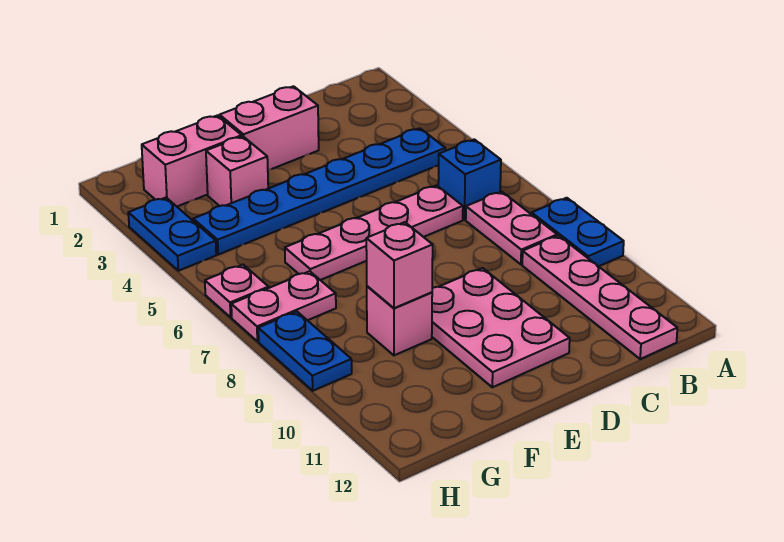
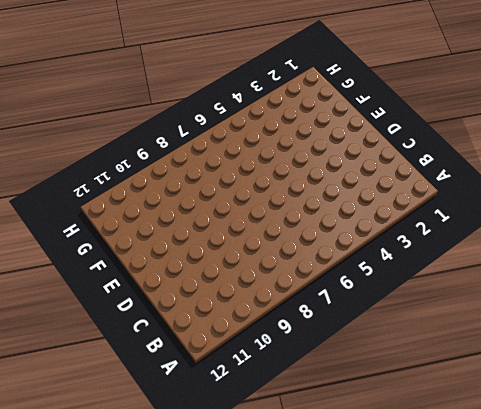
none -> blue plate A8:A9 level 1
none -> blue plate B4:G4 level 1
none -> blue brick B6 level 1

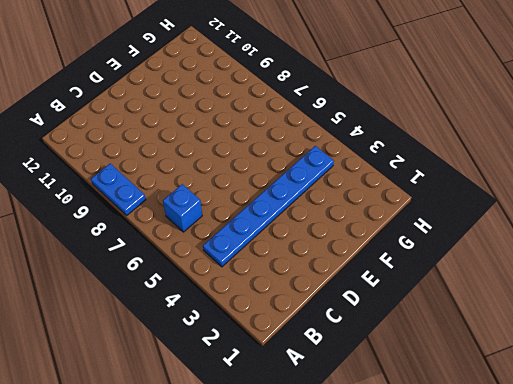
none -> pink plate B7:B8 level 1
none -> pink plate B9:B12 level 1
none -> pink plate C6:F6 level 1

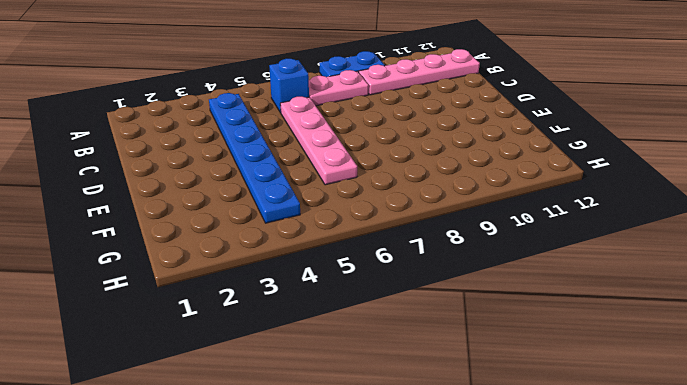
none -> pink brick D2:E2 level 1
none -> pink plate D9:E11 level 1
none -> pink brick F2:G2 level 1

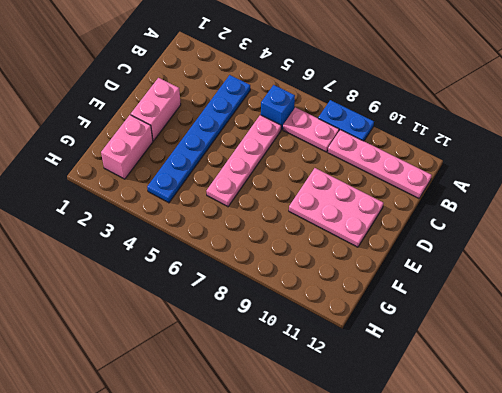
none -> pink brick F3 level 1
none -> pink brick F9 level 1
none -> pink plate G7:H7 level 1

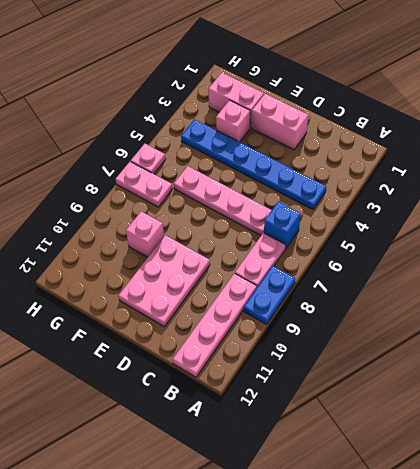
none -> blue plate H3:H4 level 1
none -> blue plate H8:H9 level 1
none -> pink brick F9 level 2

